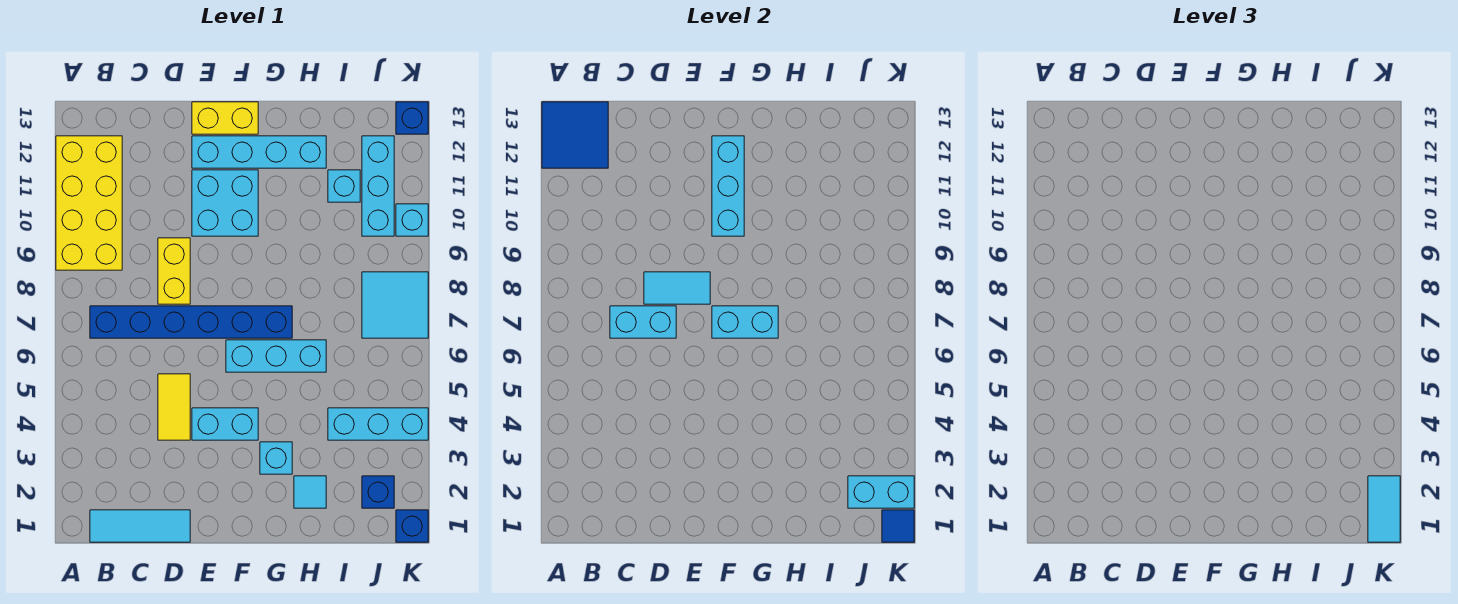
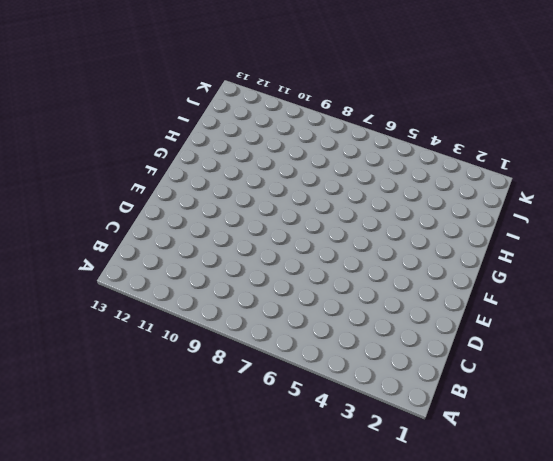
none -> yellow brick A9:B12 level 1
none -> cyan tile B1:D1 level 1
none -> blue brick B7:G7 level 1

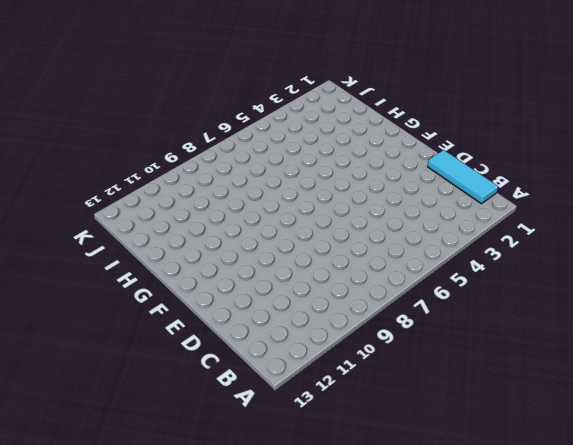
none -> yellow brick A9:B12 level 1
none -> blue brick B7:G7 level 1
none -> yellow tile D4:D5 level 1

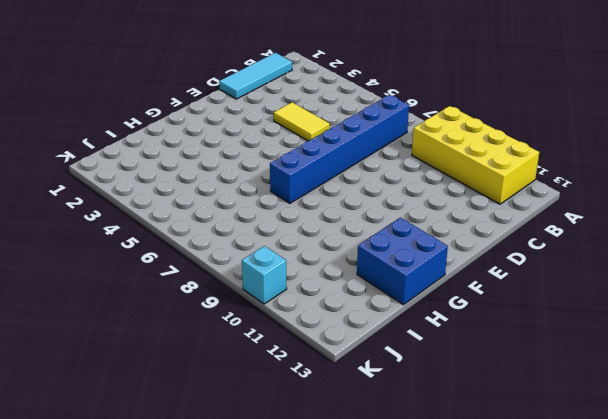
blue brick G12:H13 level 1 -> cyan brick E12:H12 level 1
none -> yellow brick D8:D9 level 1
none -> cyan brick E4:F4 level 1
none -> cyan brick E10:F11 level 1

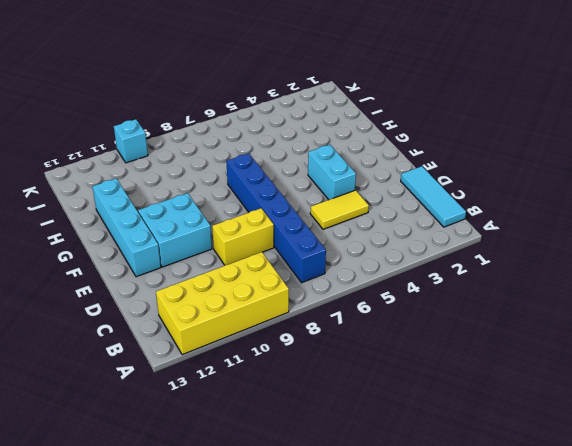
none -> yellow brick E13:F13 level 1
none -> cyan brick F6:H6 level 1
none -> cyan brick G3 level 1

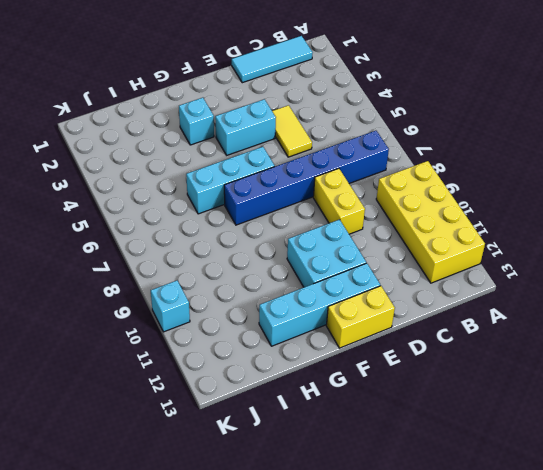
none -> cyan tile H2 level 1
none -> cyan brick I4:K4 level 1
none -> cyan brick I11 level 1

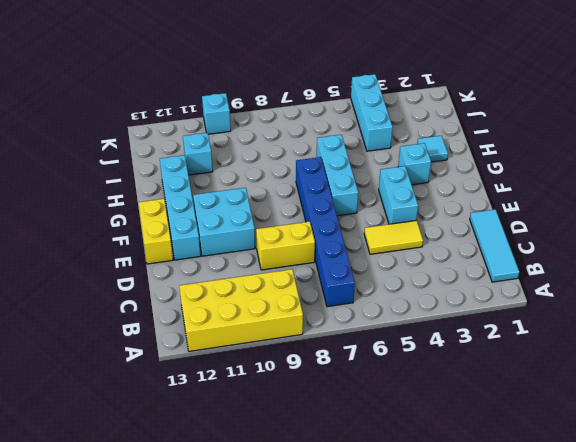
none -> blue brick J2 level 1
none -> cyan tile J7:K8 level 1
none -> cyan brick J10:J12 level 1

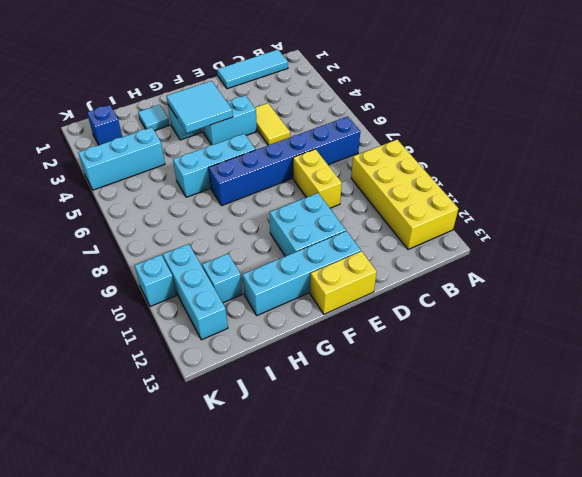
cyan tile F3:G4 level 2 -> cyan tile J7:K8 level 1
none -> blue brick K1 level 1
none -> blue brick K13 level 1
none -> blue tile A12:B13 level 2

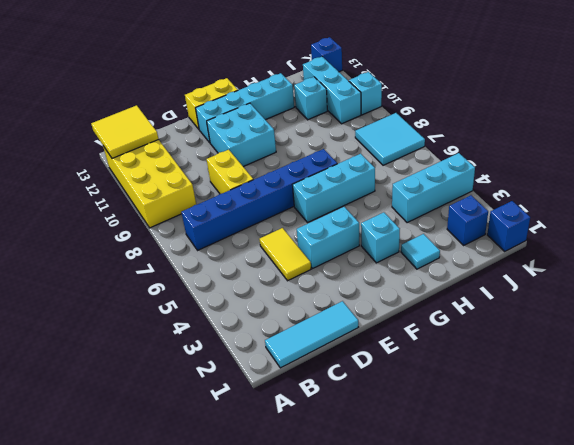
yellow tile A12:B13 level 2 -> blue tile A12:B13 level 2
none -> cyan brick C7:D7 level 2
none -> cyan tile D8:E8 level 2
none -> cyan brick F7:G7 level 2

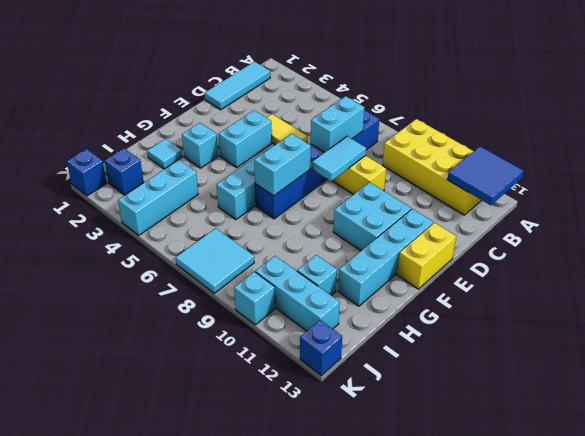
none -> cyan brick F10:F12 level 2
none -> cyan brick J2:K2 level 2
none -> blue tile K1 level 2

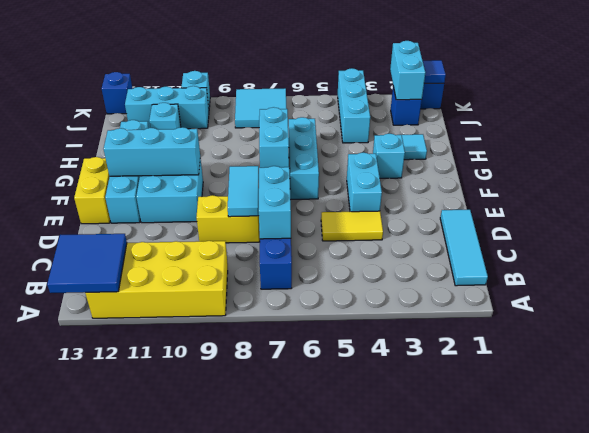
none -> cyan tile K1:K2 level 3

